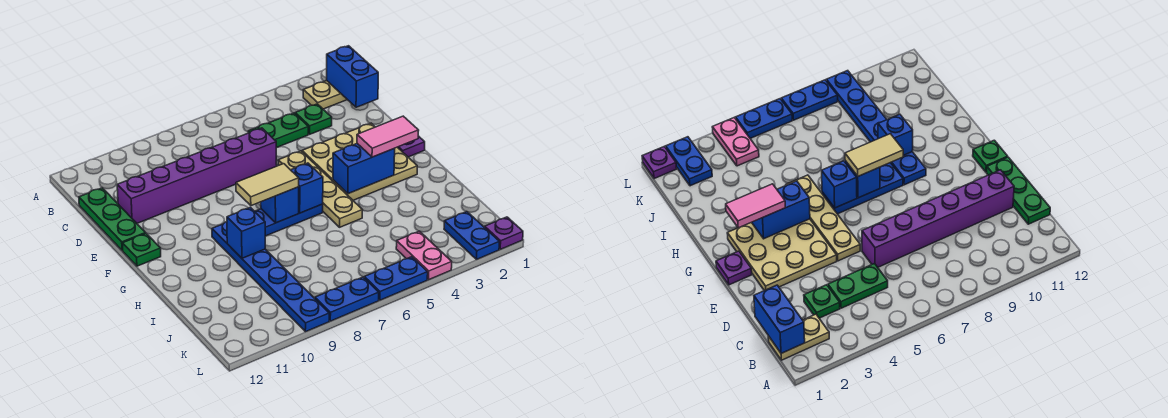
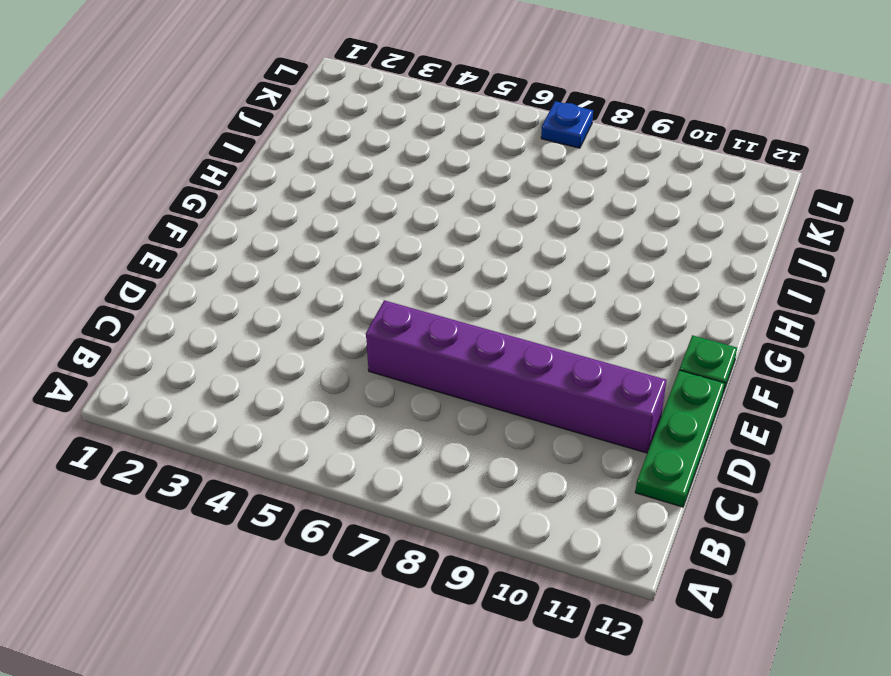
blue plate L7 level 1 -> blue plate L7:L8 level 1
none -> tan plate B1:B2 level 1
none -> green plate C3 level 1
none -> green plate C4:C5 level 1

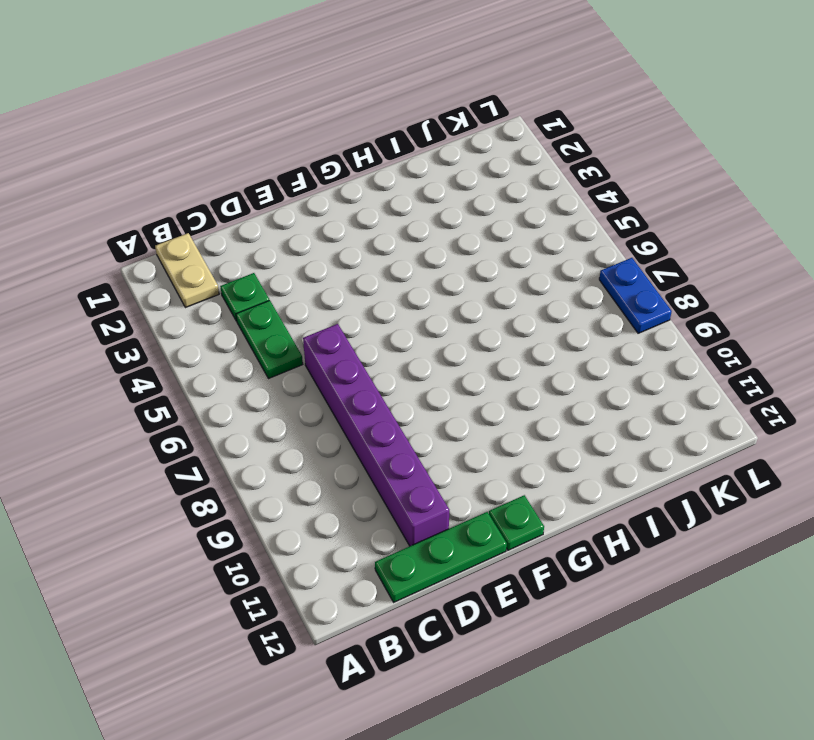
none -> tan plate E2:G4 level 1
none -> tan plate E5:H5 level 1
none -> purple plate F1 level 1

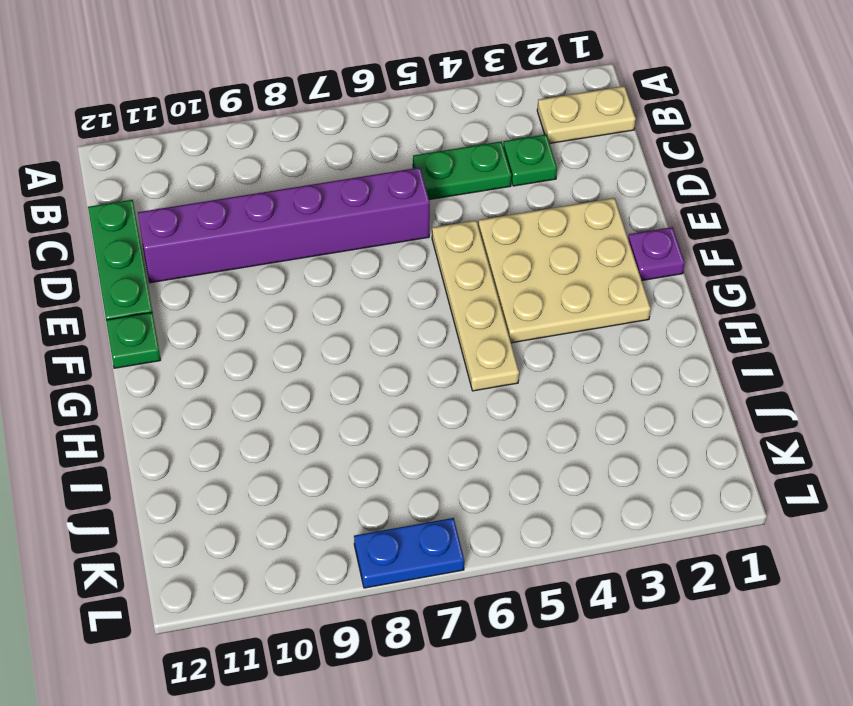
none -> blue plate G6:G8 level 1
none -> blue plate G9:L9 level 1
none -> blue plate K2:L2 level 1

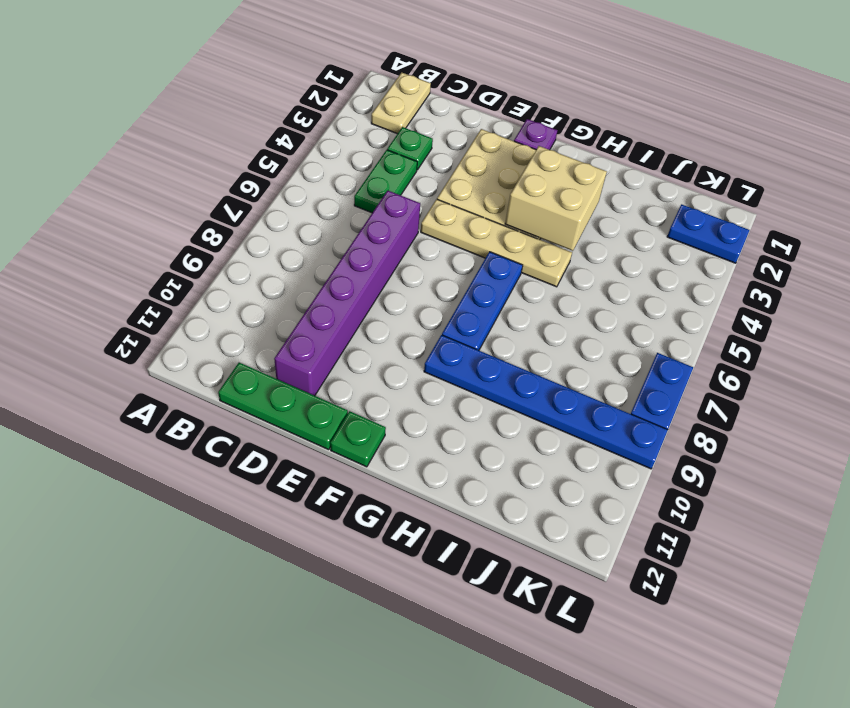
tan brick G3:H4 level 2 -> blue brick G3:G4 level 2
none -> pink plate K4:L4 level 1
none -> purple plate L1 level 1
none -> blue plate L5:L6 level 1

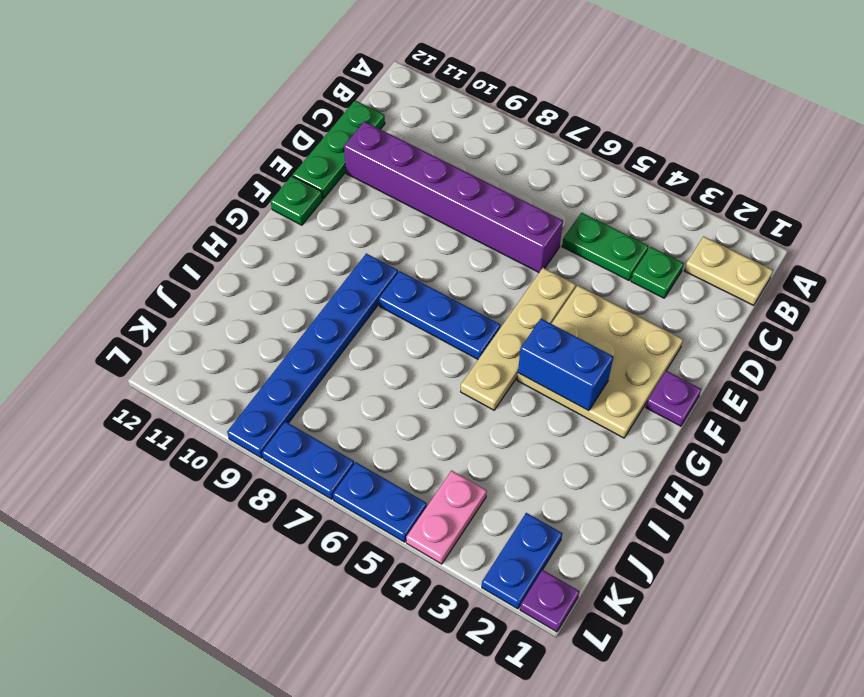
none -> blue brick B1:C1 level 2
none -> blue brick G6 level 2
none -> blue brick G7 level 2

